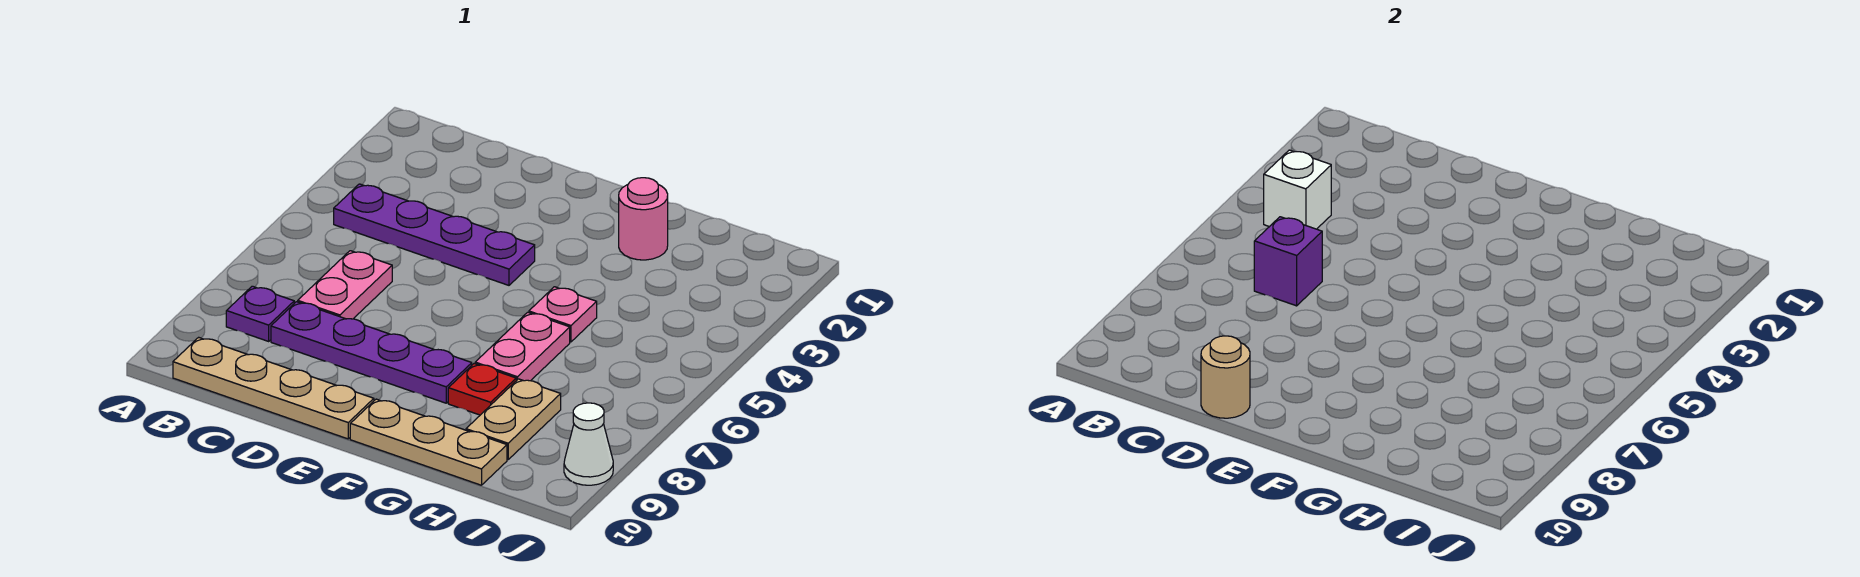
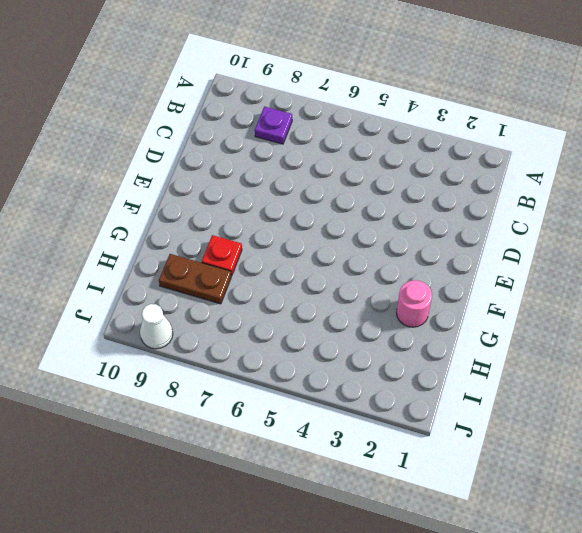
brown plate H8:H9 level 1 -> tan plate H8:H9 level 1
none -> purple plate B4:E4 level 1
none -> tan plate B10:E10 level 1
none -> pink plate C6:C7 level 1

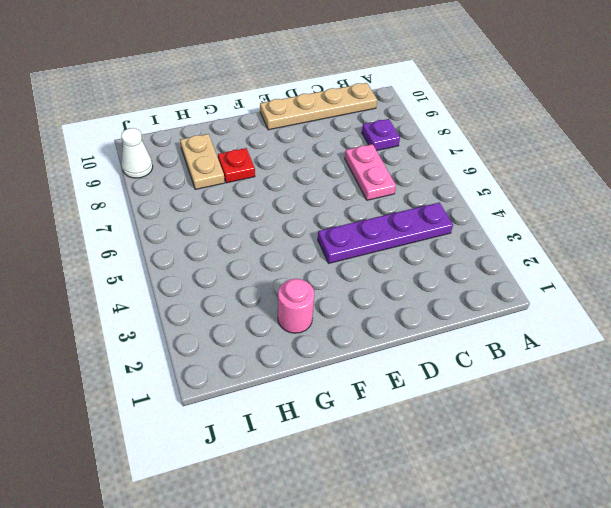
none -> purple plate C8:F8 level 1
none -> tan plate F10:H10 level 1
none -> pink plate G5 level 1

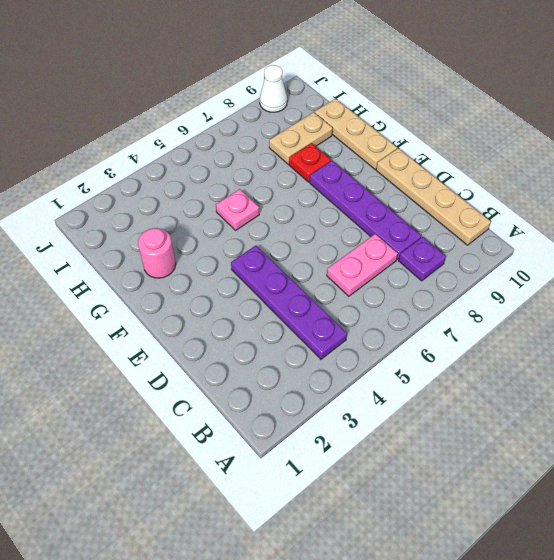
none -> pink plate G6:G7 level 1
none -> white brick B4 level 2
none -> purple brick C6 level 2

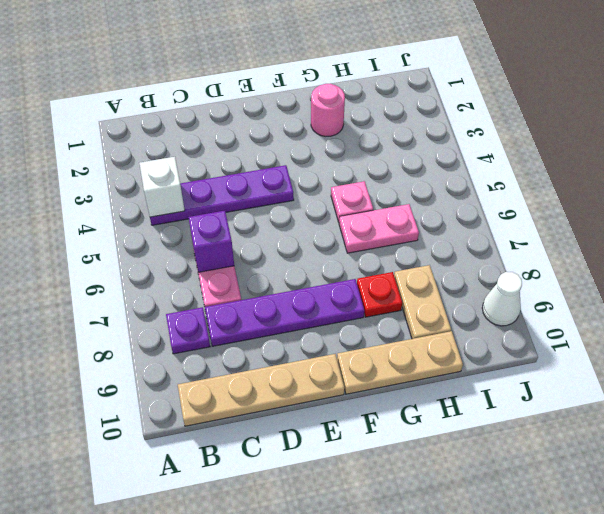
pink plate G6:H6 level 1 -> pink plate G6:G7 level 1
none -> tan round brick D10 level 2

